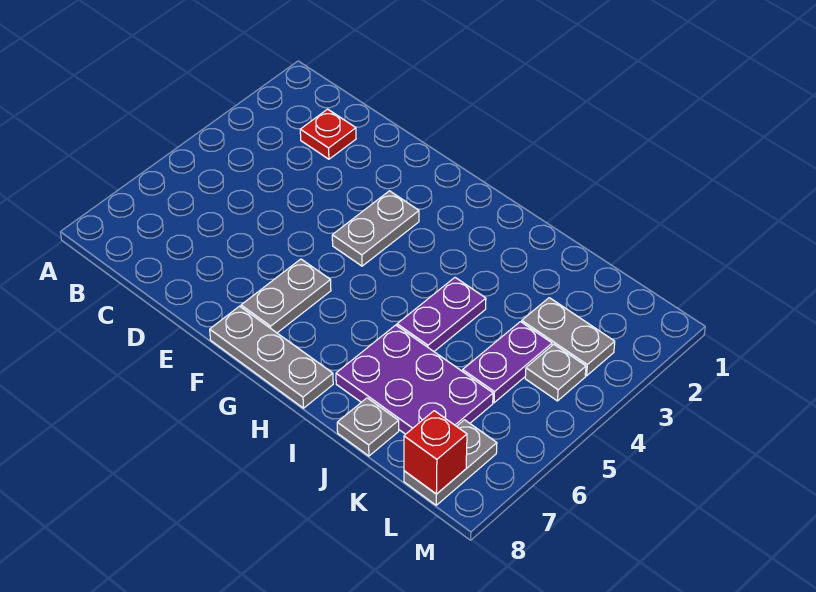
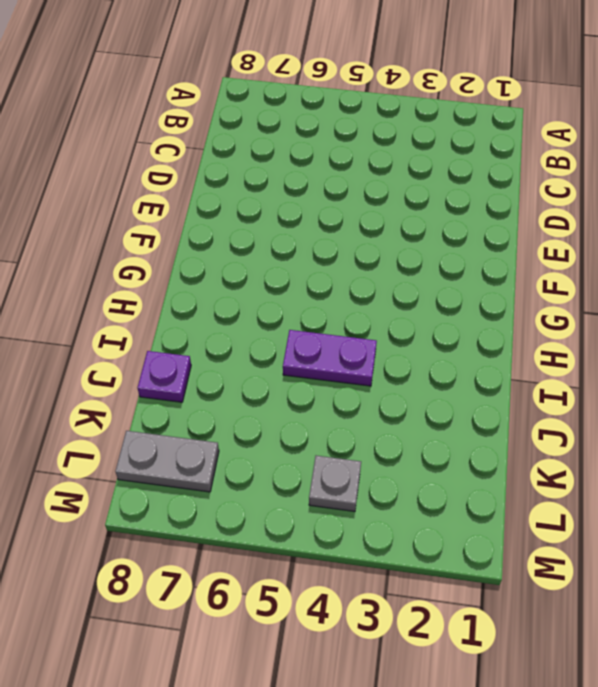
purple plate J8 level 1 -> grey plate J8 level 1
none -> red plate C2 level 1
none -> grey plate F3:F4 level 1
none -> grey plate F6:F7 level 1

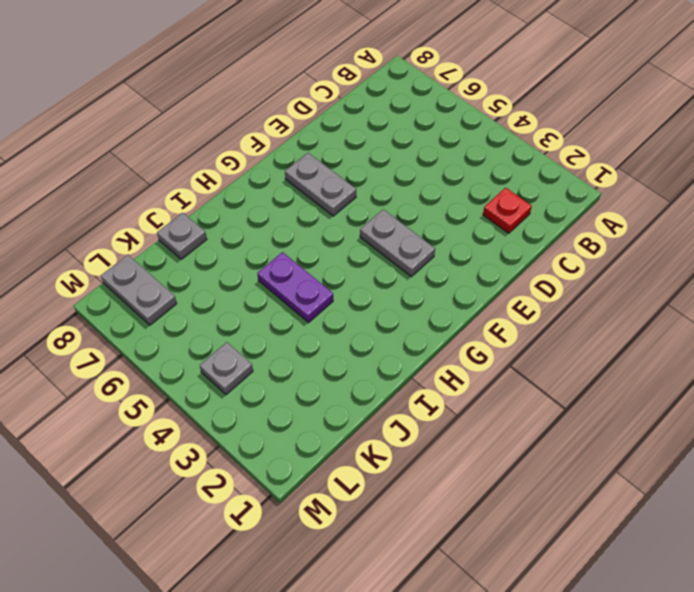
none -> grey plate F8:H8 level 1
none -> purple plate I6:K7 level 1
none -> grey plate K3:L3 level 1

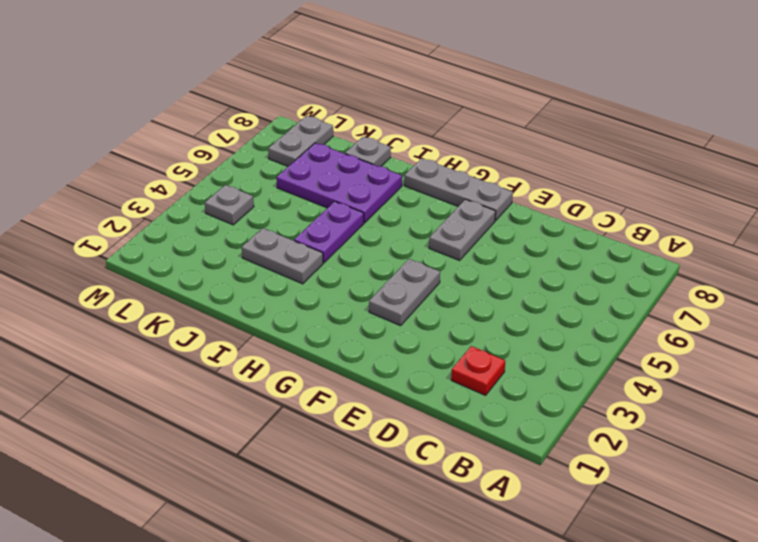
grey plate I3:J3 level 1 -> grey plate K3:L3 level 1
none -> purple plate K4:K5 level 1
none -> red brick L8 level 2

